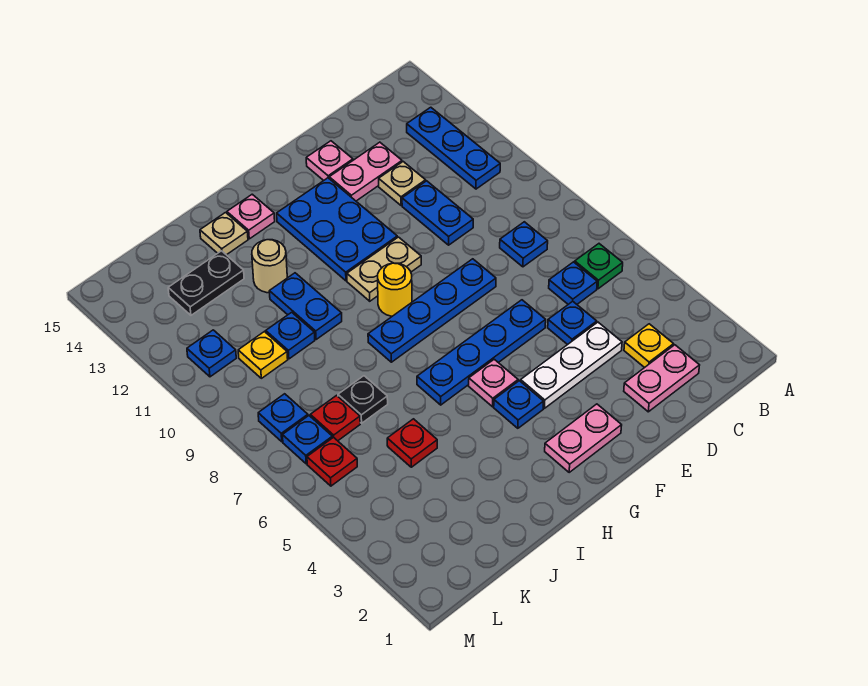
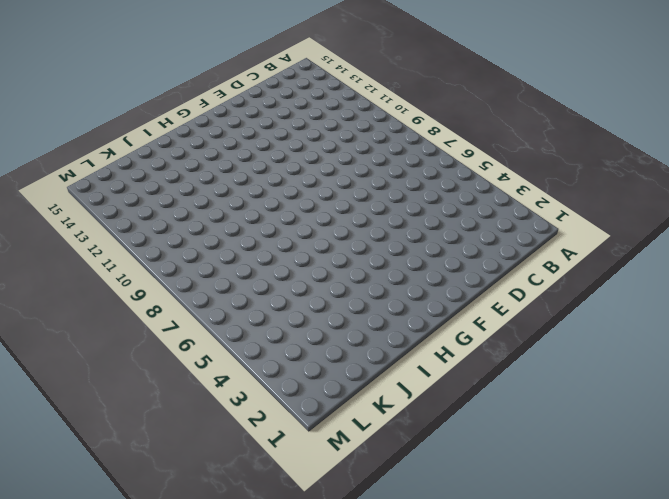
none -> green plate B6 level 1
none -> blue plate B11:B13 level 1
none -> pink plate C2:D2 level 1
none -> yellow plate C3 level 1

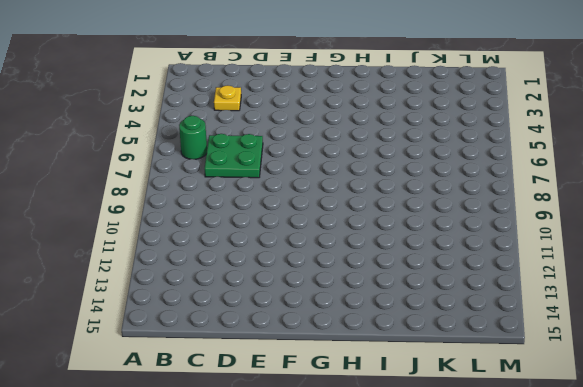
green round brick B6 level 1 -> green plate B6 level 1
green plate C6:D7 level 1 -> blue plate C6 level 1
none -> blue plate B11:B13 level 1
none -> pink plate C2:D2 level 1
none -> blue plate C8 level 1
none -> white plate D4:F4 level 1

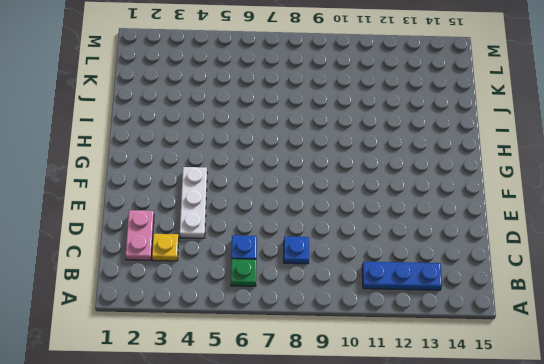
none -> blue plate D5 level 1
none -> blue plate D10:D11 level 1
none -> tan plate D12 level 1
none -> pink plate D13:E13 level 1

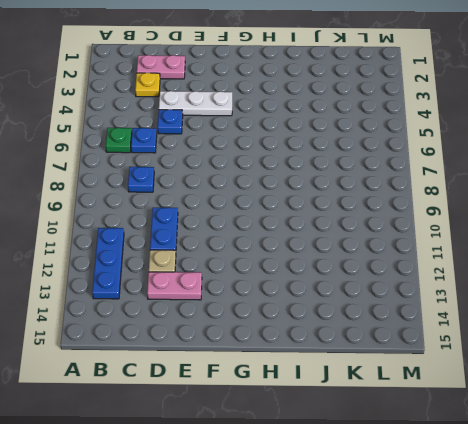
none -> blue plate E6:H6 level 1
none -> blue plate E8:H8 level 1
none -> pink plate E14 level 1
none -> pink plate F2:G2 level 1

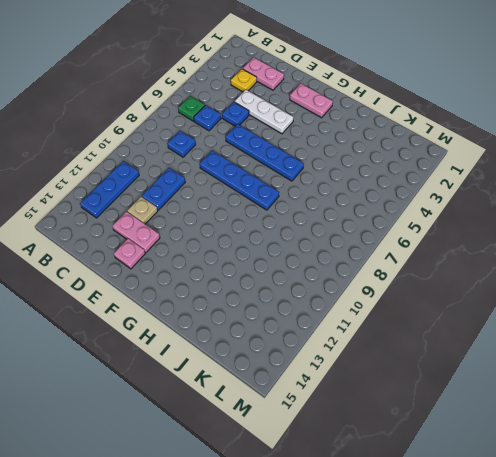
none -> tan plate F10:G10 level 1
none -> blue plate F11:G13 level 1
none -> blue plate G4 level 1
none -> pink plate G5 level 1

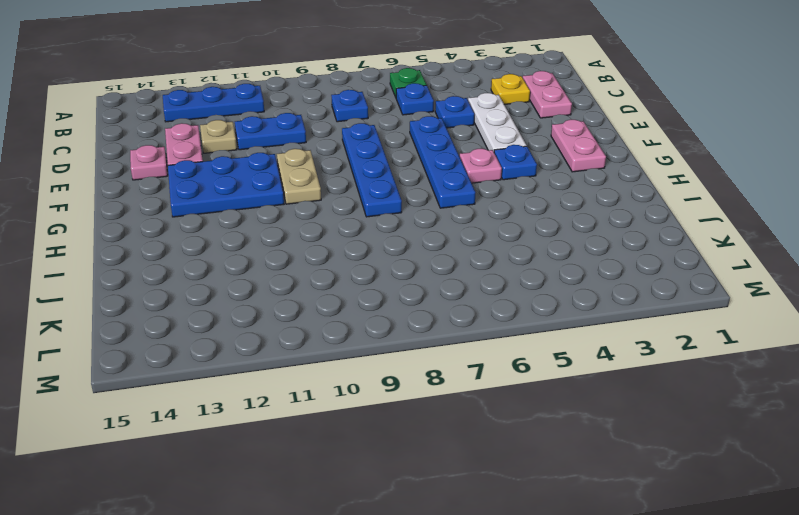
none -> yellow round brick G9 level 1
none -> pink plate H14 level 1
none -> blue plate I10:I11 level 1
none -> tan round brick I12 level 1

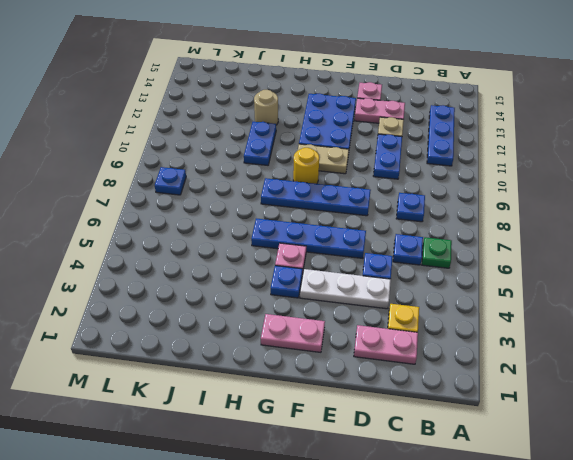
none -> pink plate H14 level 1
none -> tan plate I14 level 1
none -> red plate J5 level 1
none -> black plate J7 level 1

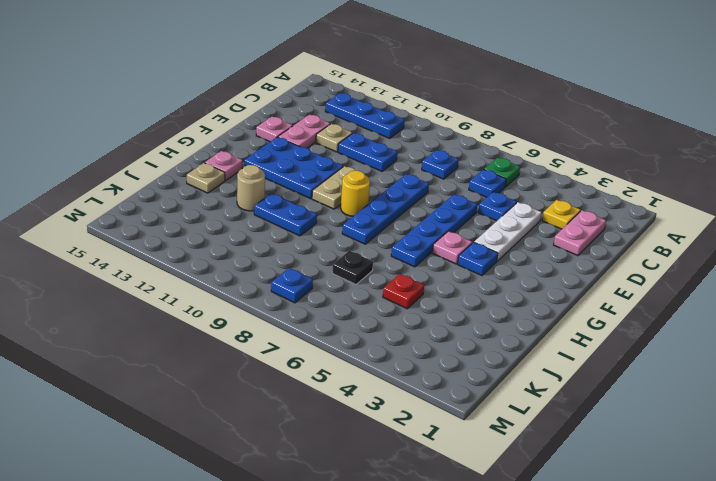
none -> pink plate F2:G2 level 1
none -> blue plate J10 level 1
none -> black plate J13:K13 level 1
none -> red plate K7 level 1

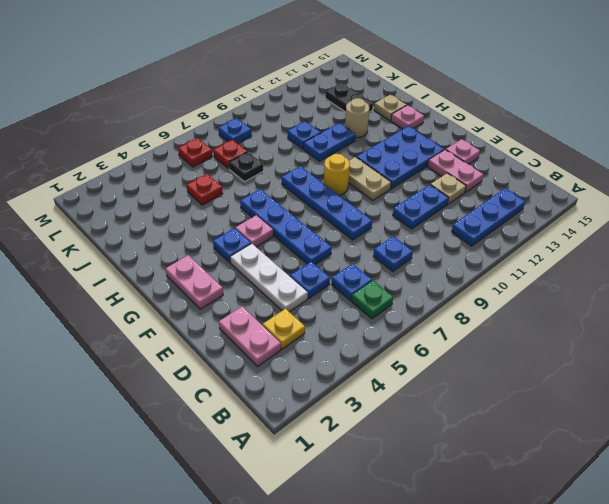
none -> yellow plate K10 level 1
none -> blue plate L7 level 1
none -> blue plate L11 level 1

